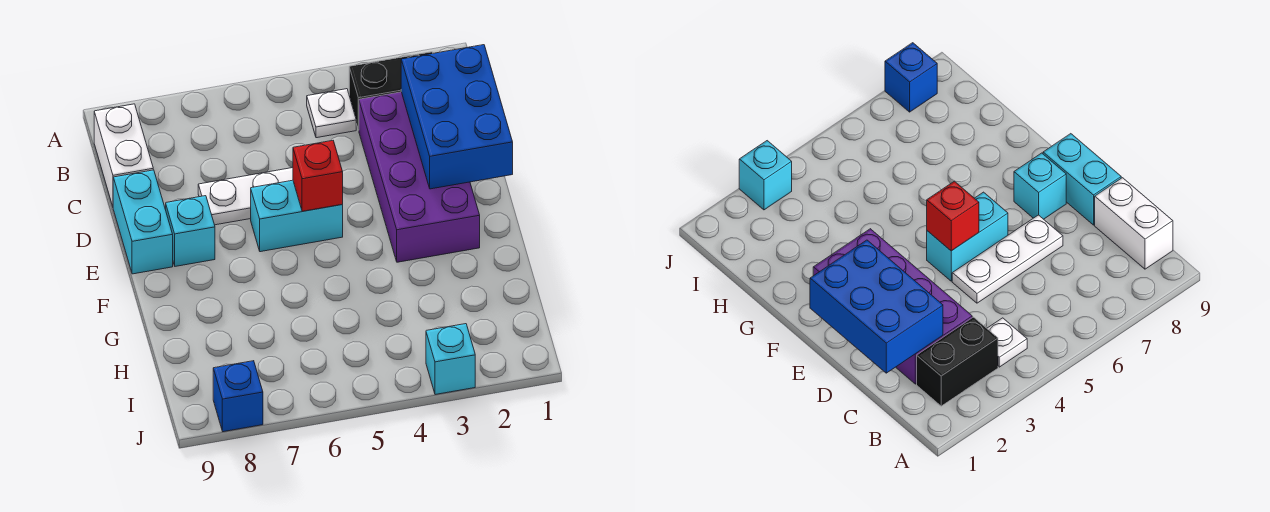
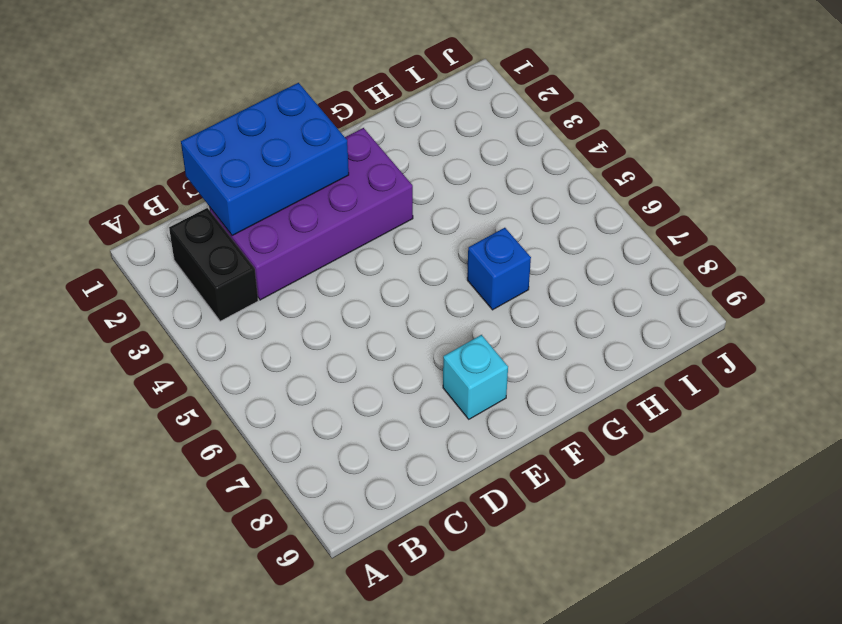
blue brick G6 level 1 -> blue brick J8 level 1
none -> white plate B4 level 1
none -> white brick B9:C9 level 1
none -> white plate D5:D7 level 1

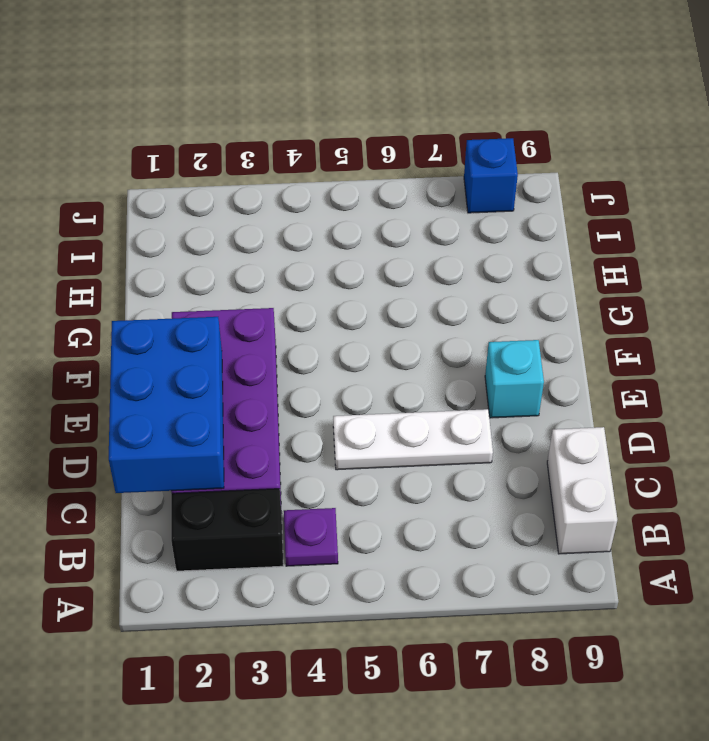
purple plate B4 level 1 -> white plate B4 level 1
none -> cyan brick D9:E9 level 1
none -> cyan brick E5:E6 level 1
none -> cyan brick J3 level 1

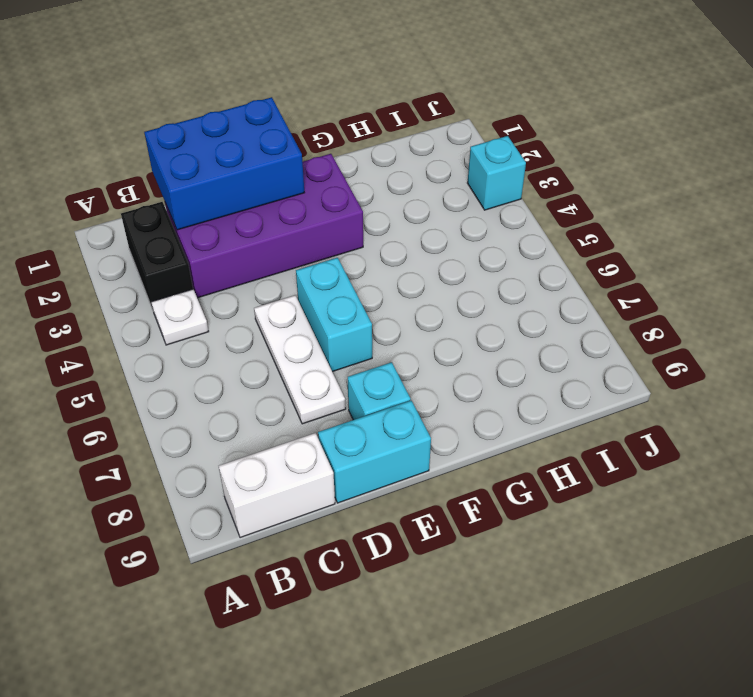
none -> blue brick J8 level 1
none -> red brick E5 level 2

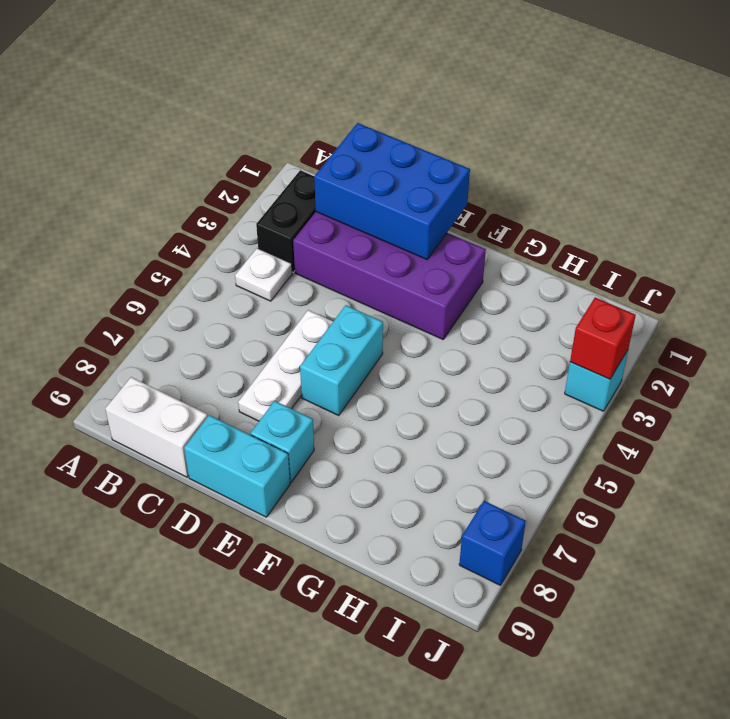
red brick J3 level 2 -> red brick E5 level 2

